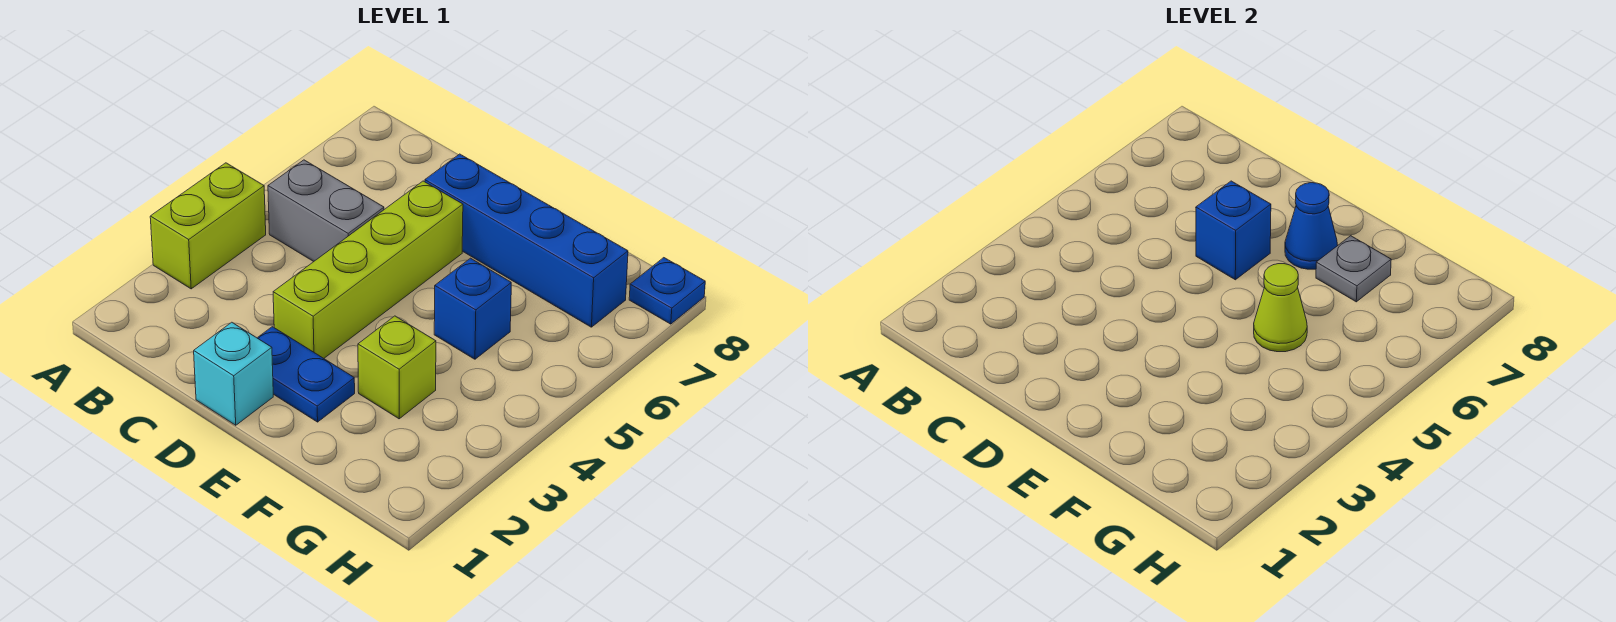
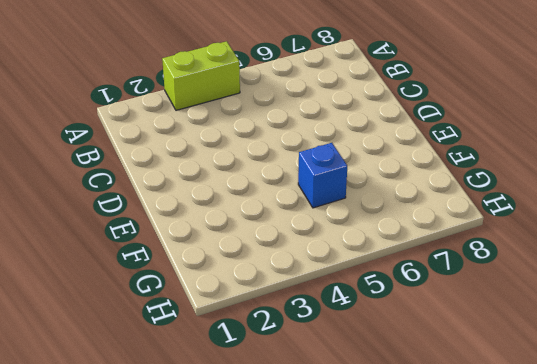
none -> grey brick B5:C5 level 1
none -> cyan brick D1 level 1
none -> blue plate D2:E2 level 1

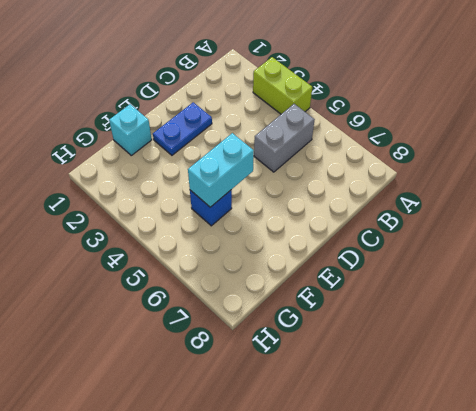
cyan brick E5:F5 level 2 -> lime cone F5 level 2
cyan brick F1 level 1 -> cyan brick D1 level 1
none -> lime brick D3:D6 level 1
none -> blue brick D7:G7 level 1
none -> lime brick F3 level 1

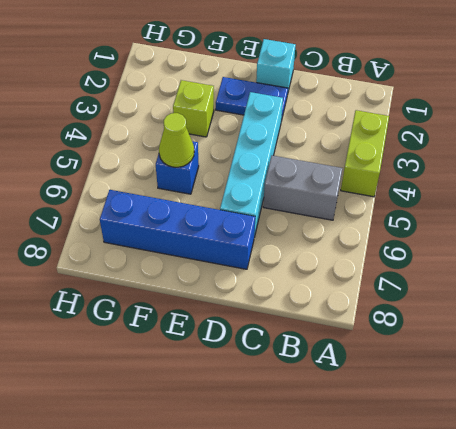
cyan brick D3:D6 level 1 -> lime brick D3:D6 level 1
none -> blue plate H8 level 1
none -> blue brick D6 level 2
none -> blue cone E7 level 2

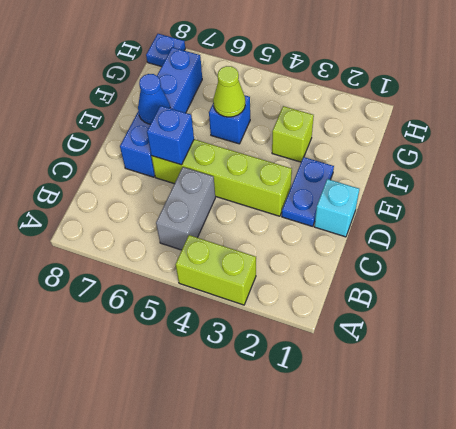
none -> grey plate F7 level 2

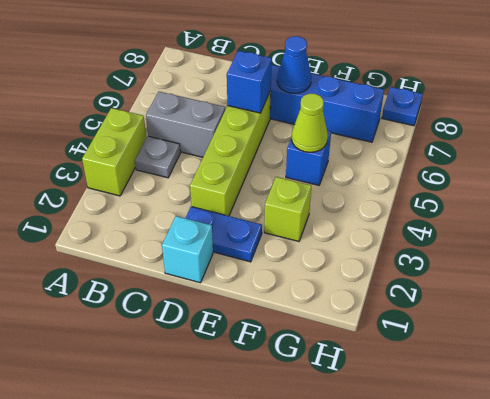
grey plate B4 level 1 -> grey plate F7 level 2

